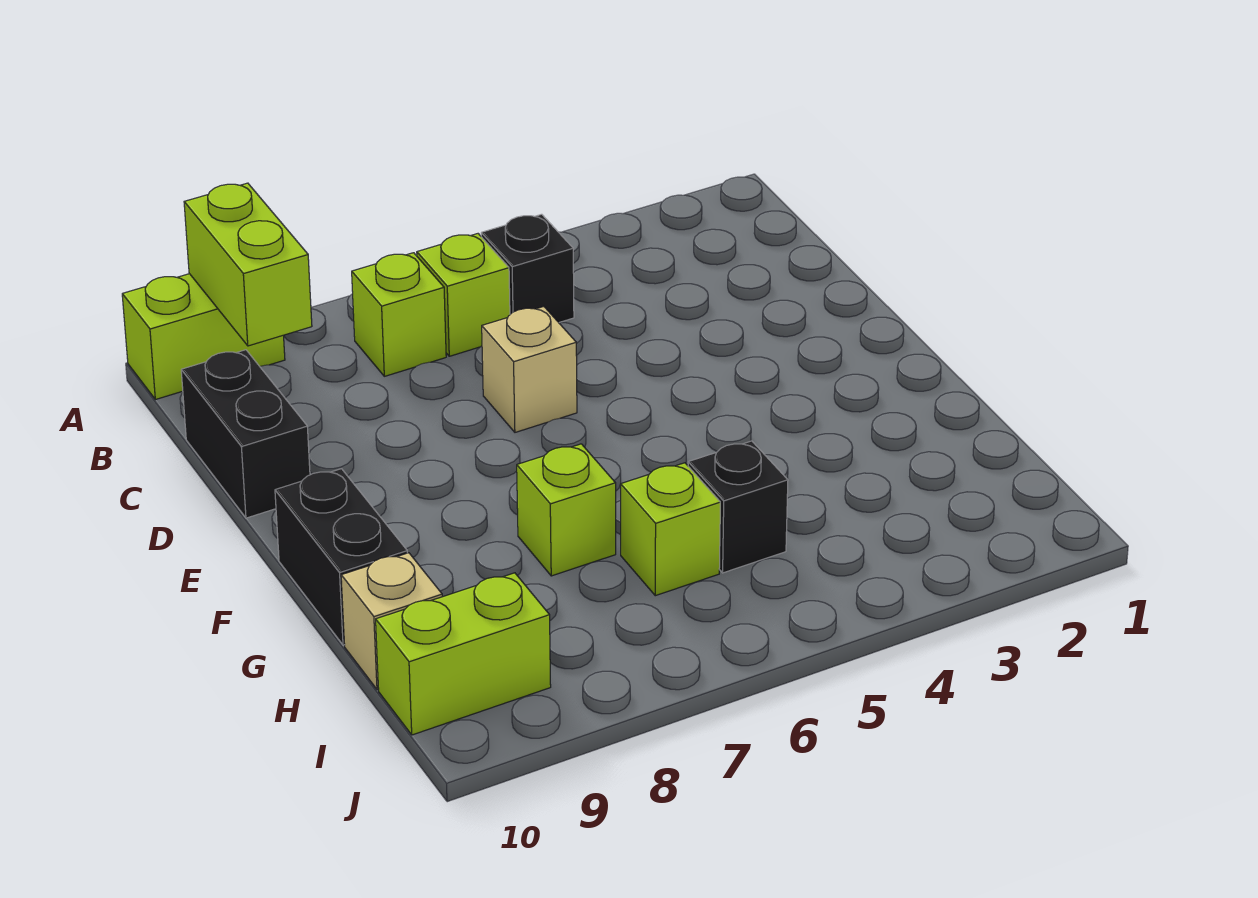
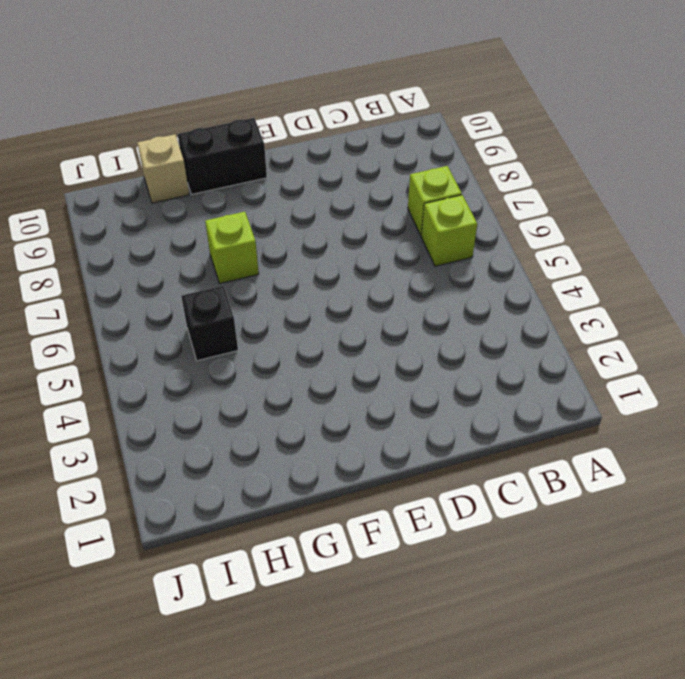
none -> lime brick A9:A10 level 1
none -> black brick B5 level 1
none -> black brick C10:D10 level 1

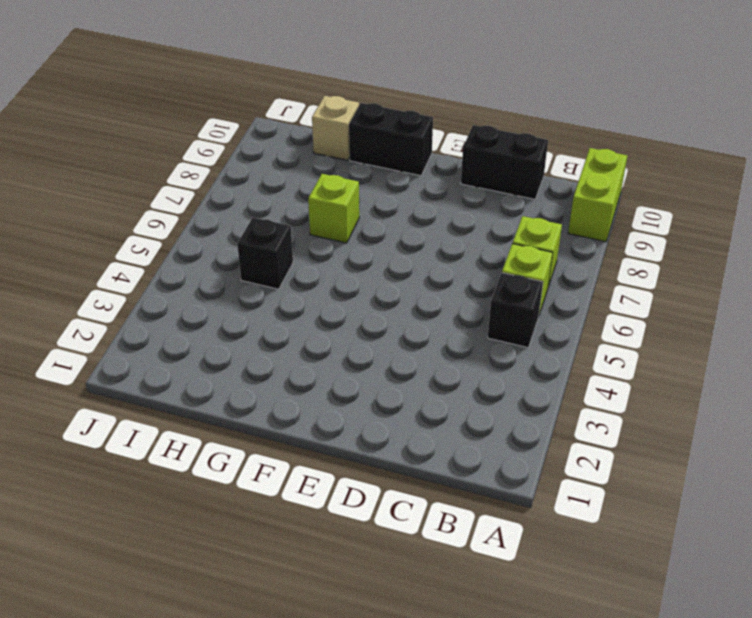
none -> tan brick D6 level 1
none -> lime brick H6 level 1
none -> lime brick I9:I10 level 1

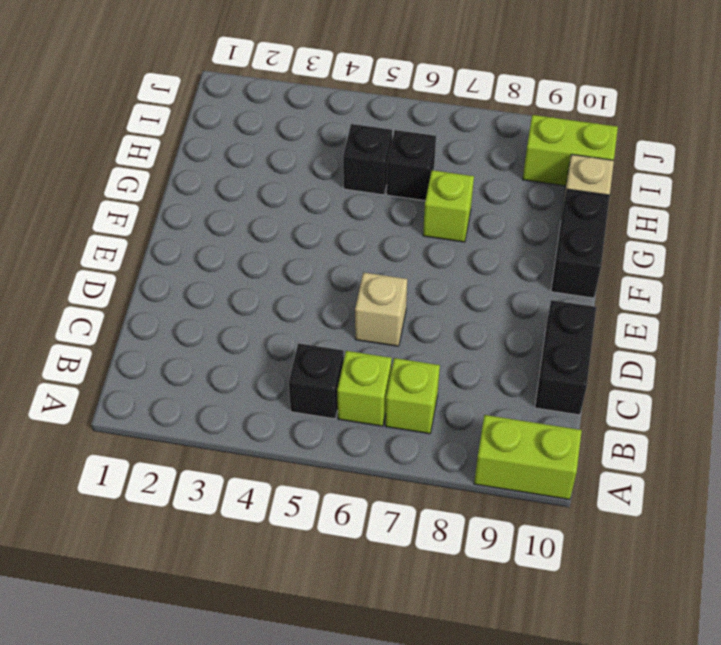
black brick H6 level 1 -> lime brick H6 level 1
none -> lime brick A9:B9 level 2

